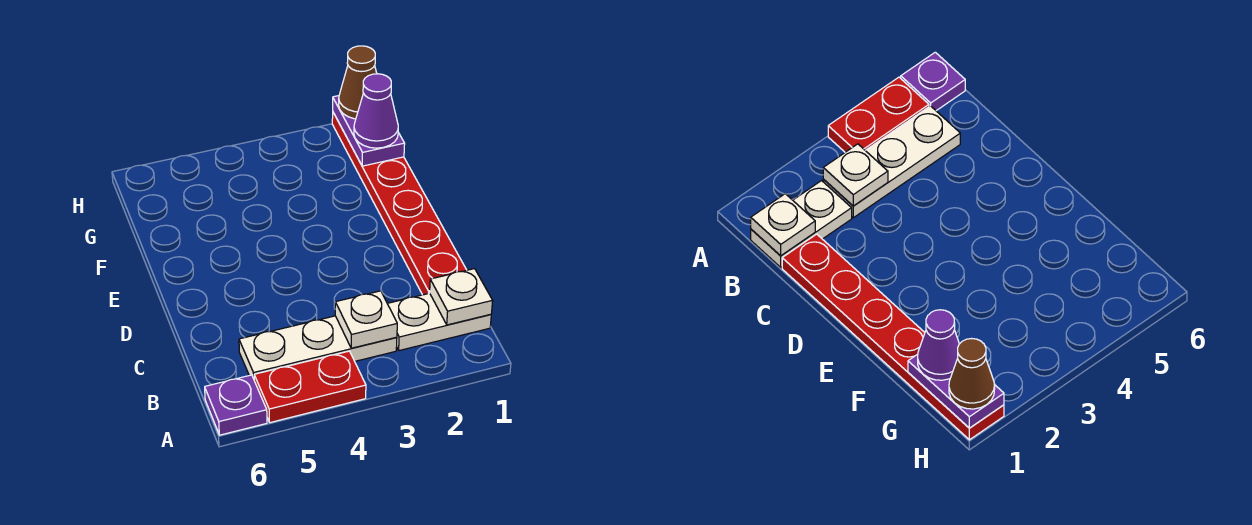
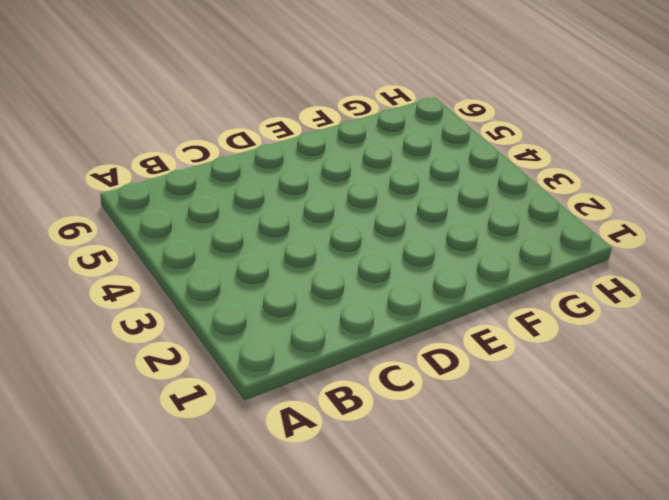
none -> red plate A4:A5 level 1
none -> purple plate A6 level 1

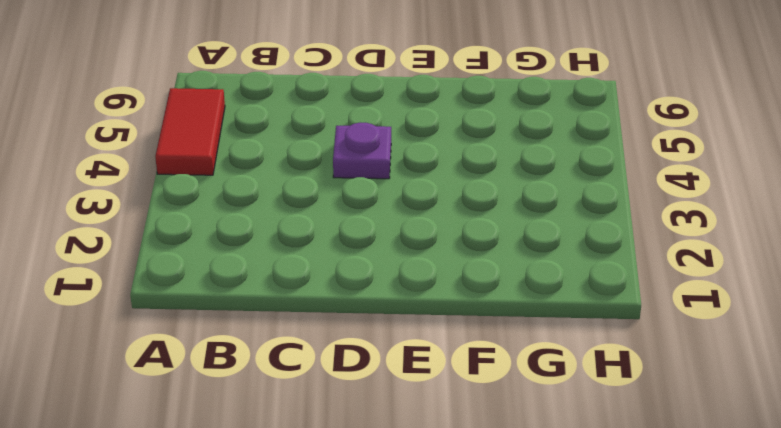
red tile A4:A5 level 1 -> red plate A4:A5 level 1
purple plate D4 level 1 -> purple plate A6 level 1
none -> white plate B1:B2 level 1
none -> white plate B3:B5 level 1

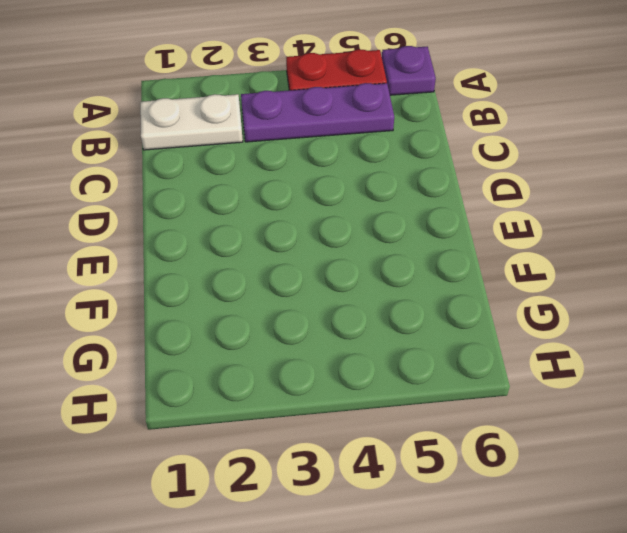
purple plate B3:B5 level 1 -> white plate B3:B5 level 1
none -> red plate C1:H1 level 1
none -> white plate B1 level 2

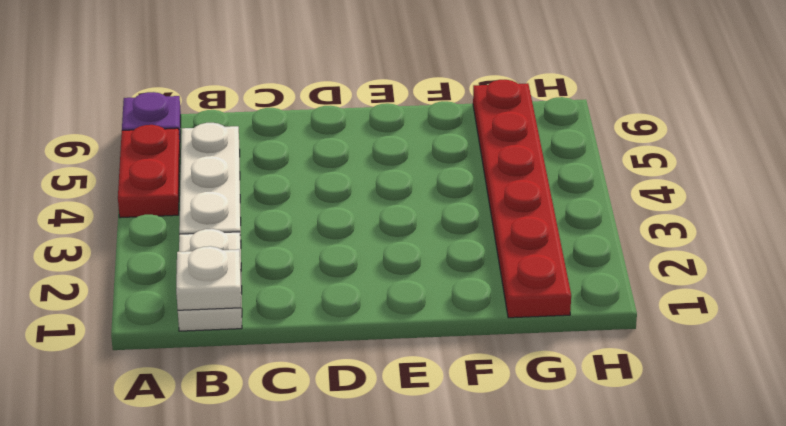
red plate G1:G6 level 1 -> red plate C1:H1 level 1
none -> white plate B3 level 2
none -> purple plate G1:H1 level 2

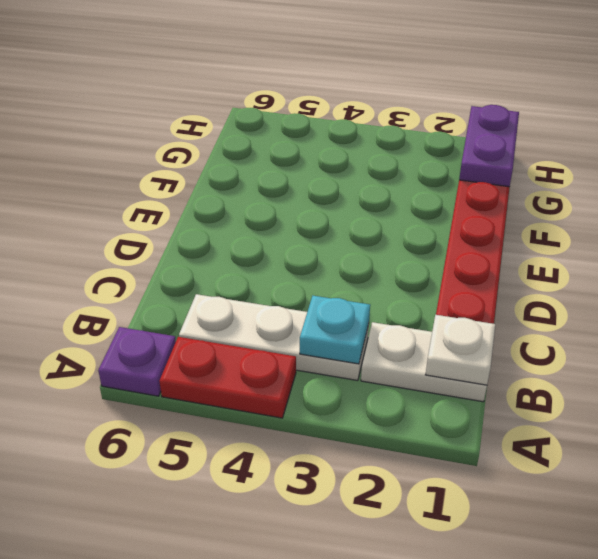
cyan plate B3 level 2 -> white plate B3 level 2
none -> purple cone G1 level 3
none -> brown cone H1 level 3

